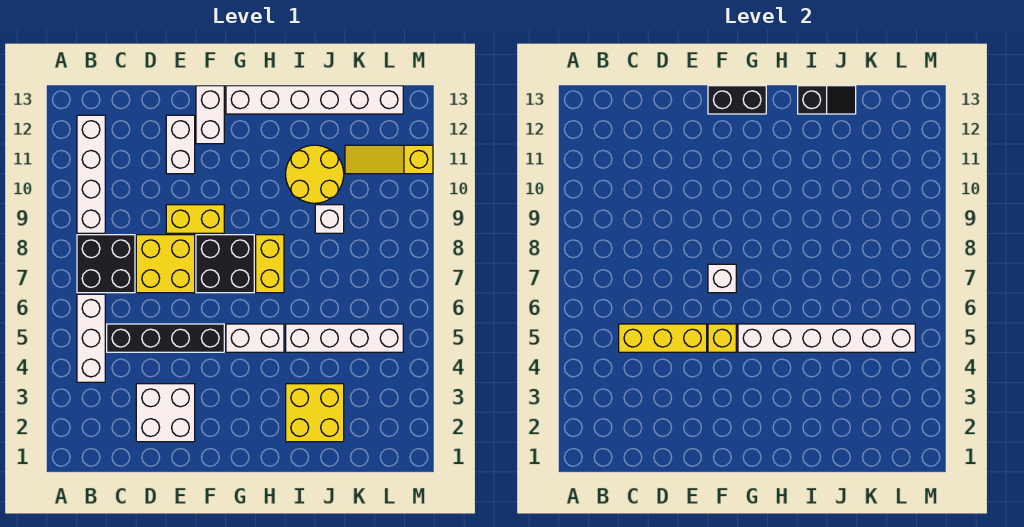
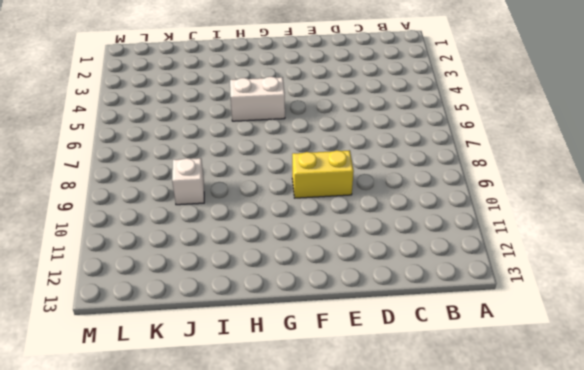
none -> white brick B4:B6 level 1
none -> black brick B7:C8 level 1
none -> white brick B9:B12 level 1

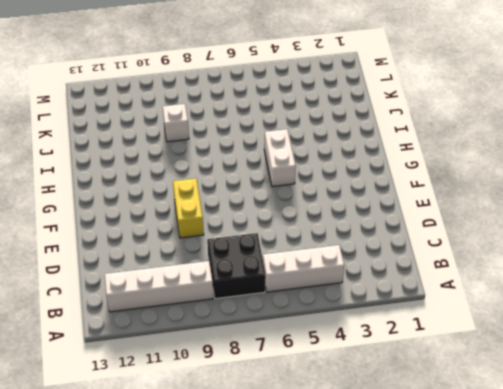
none -> black brick C5:F5 level 1
none -> white brick D2:E3 level 1
none -> yellow brick D7:E8 level 1

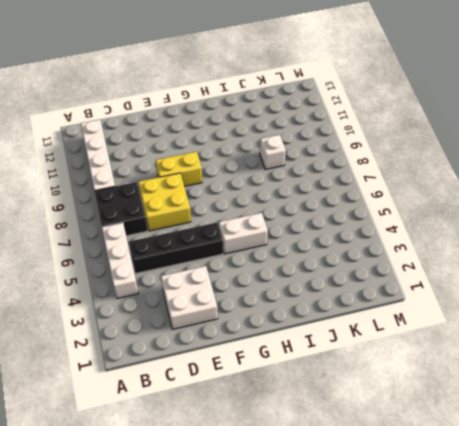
none -> white brick E11:E12 level 1
none -> black brick F7:G8 level 1
none -> white brick F12:F13 level 1

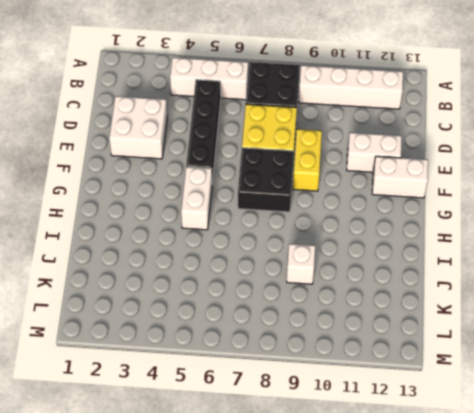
none -> white brick G13:L13 level 1
none -> yellow brick H7:H8 level 1
none -> yellow brick I2:J3 level 1

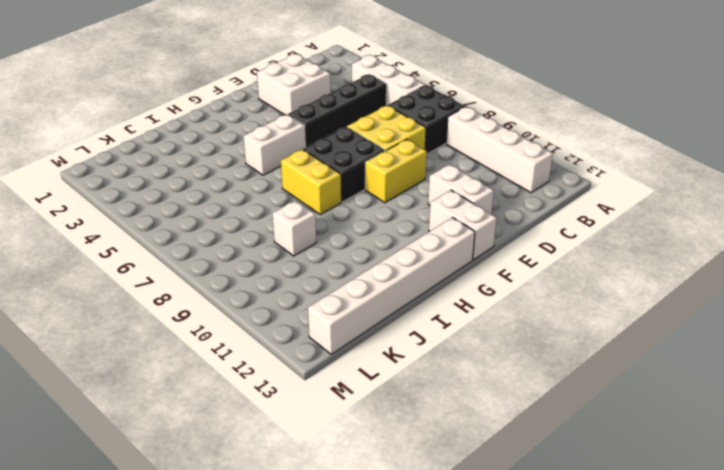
none -> yellow brick I2:J3 level 1
none -> white brick I5:L5 level 1
none -> yellow round brick I10:J11 level 1

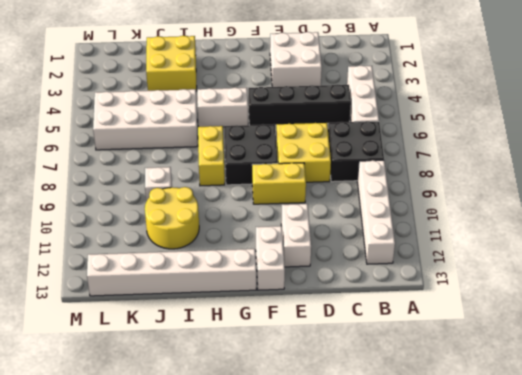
white brick I5:L6 level 1 -> white brick I5:L5 level 1
none -> yellow slope K11:M11 level 1 top M
none -> yellow brick C5:E5 level 2
none -> yellow brick F5 level 2

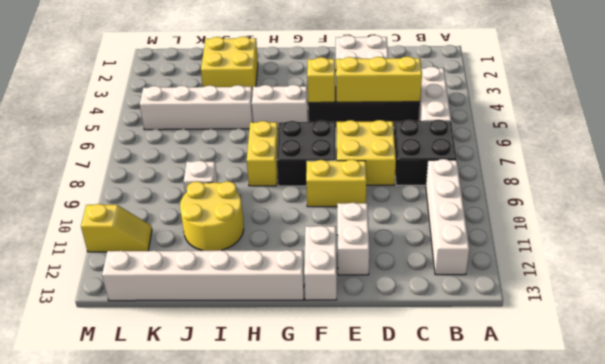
yellow slope L11:M11 level 1 top M -> yellow slope K11:M11 level 1 top M
none -> white brick F7 level 2
none -> black brick F13:G13 level 2
none -> white brick G5:L5 level 2

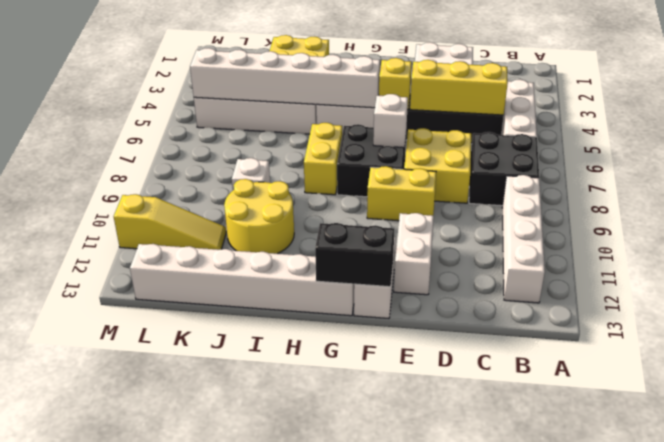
none -> black slope I13:J13 level 2 top I

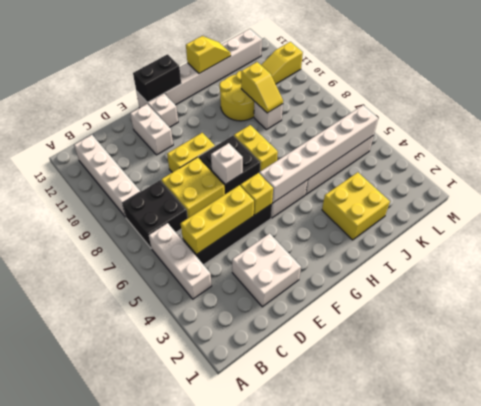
yellow slope I13:J13 level 2 top I -> black slope I13:J13 level 2 top I
yellow slope J9:J10 level 2 top 10 -> none

